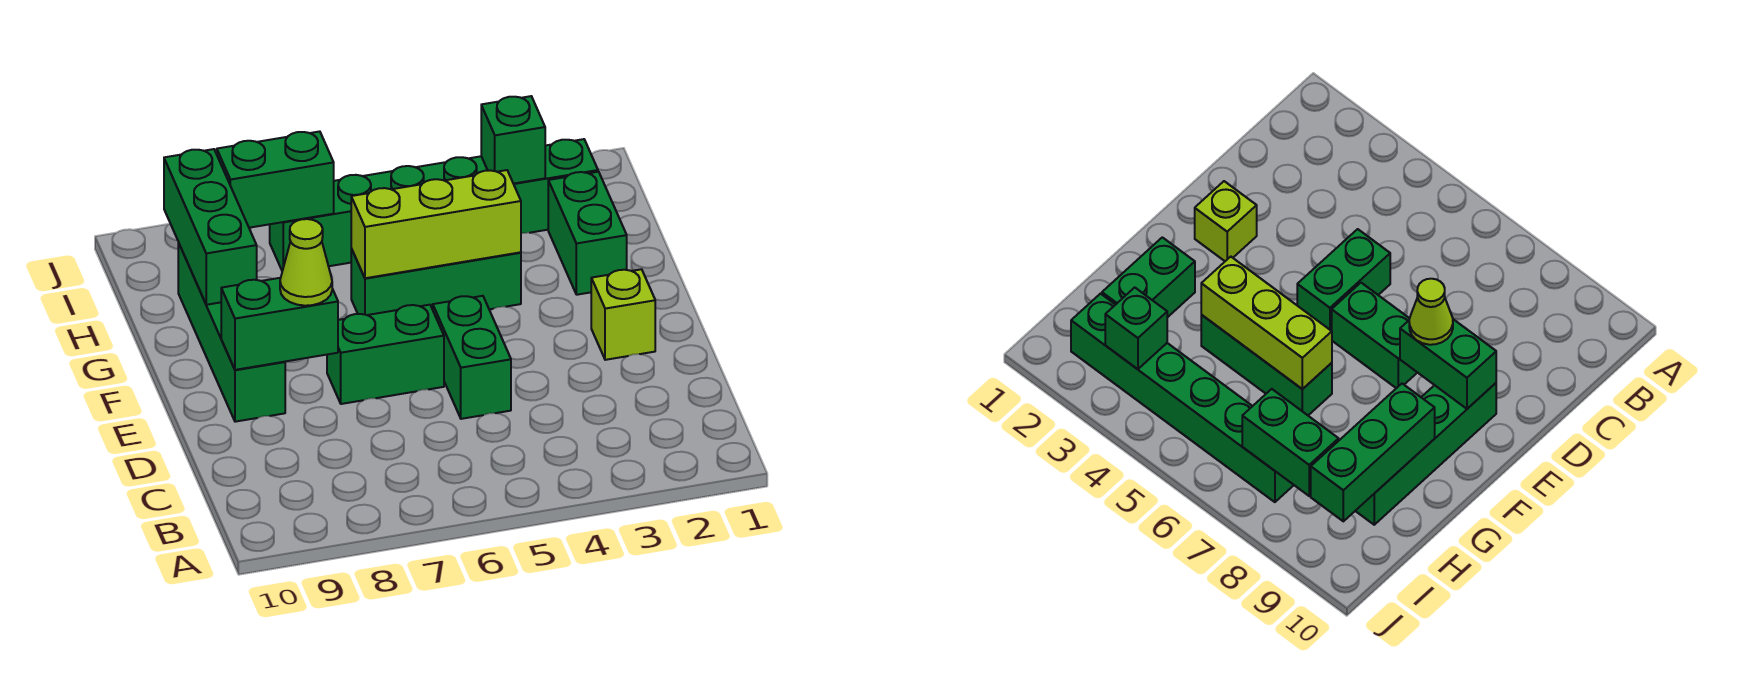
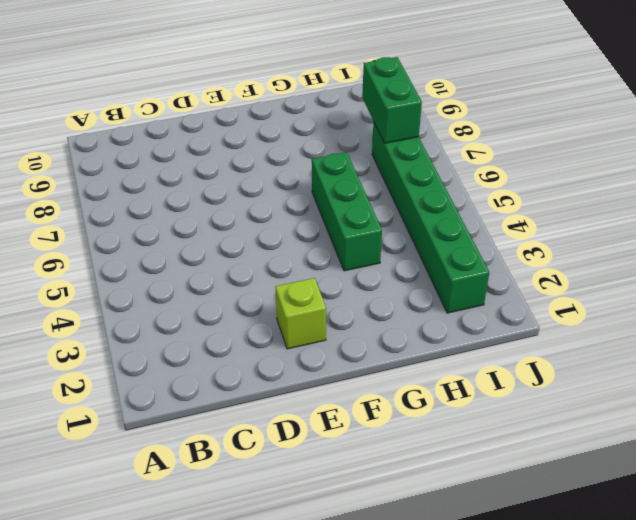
none -> green brick D5:E5 level 1
none -> green brick E6:E7 level 1
none -> green brick E9:H9 level 1

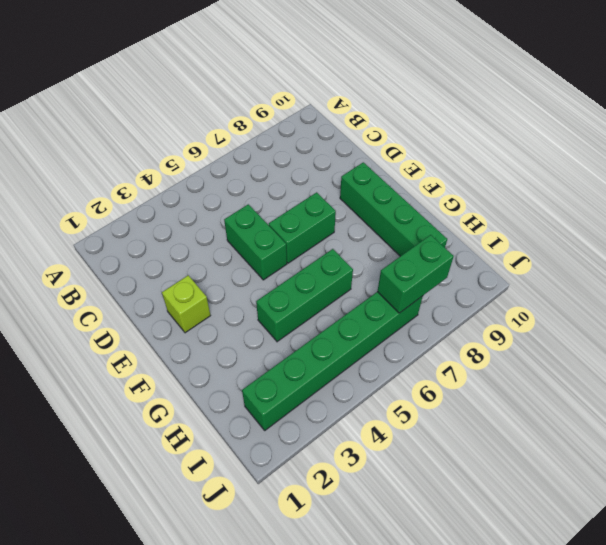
none -> green brick G2:H2 level 1
none -> green brick E8:E9 level 2
none -> lime brick G4:G6 level 2

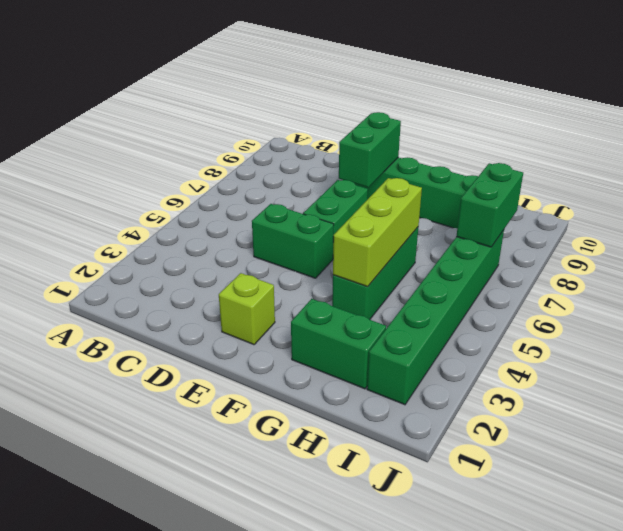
none -> green brick G9:I9 level 2
none -> green brick I3 level 2
none -> lime cone E8 level 3

